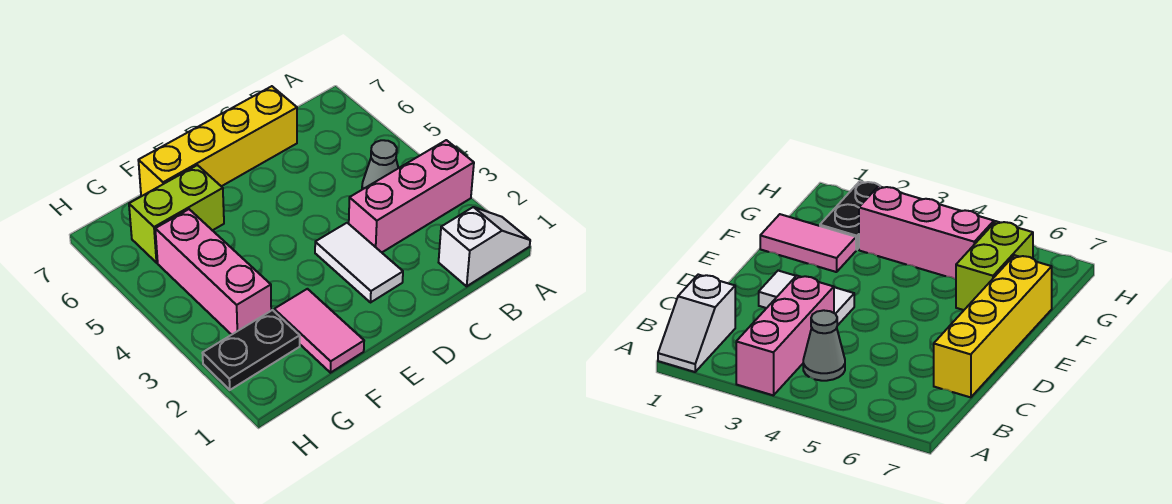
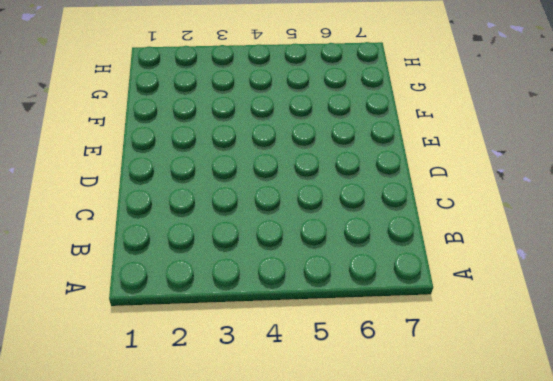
none -> white slope A1:B1 level 1 top B
none -> pink brick A3:C3 level 1

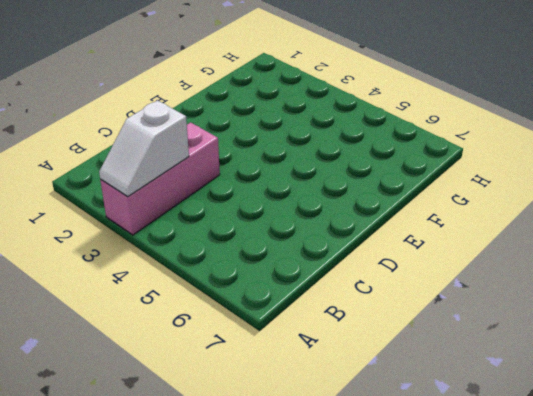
white slope A3:B3 level 2 top B -> white slope A1:B1 level 1 top B
none -> grey cone B4 level 1
none -> yellow brick C7:F7 level 1

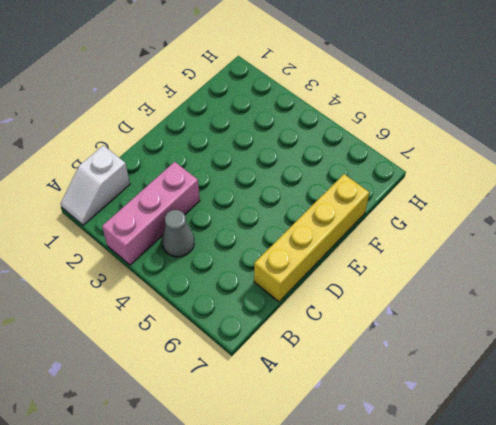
none -> white tile D2:D3 level 1
none -> pink tile F1:F2 level 1

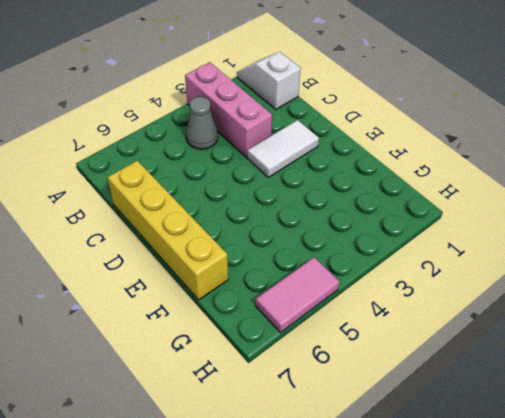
pink tile H5:H6 level 1 -> pink tile F1:F2 level 1
none -> lime brick F6:G6 level 1
none -> black plate G2:H2 level 1

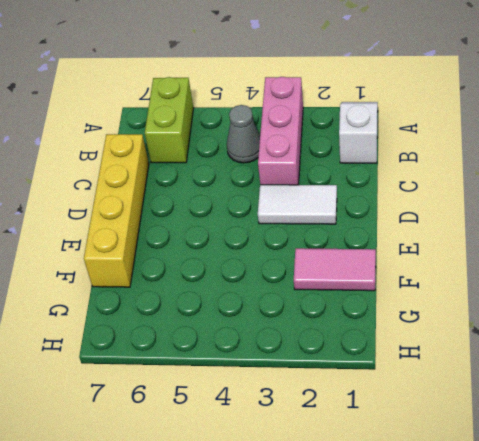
lime brick A6:B6 level 1 -> lime brick F6:G6 level 1
none -> black plate G2:H2 level 1
none -> pink brick G3:G5 level 1

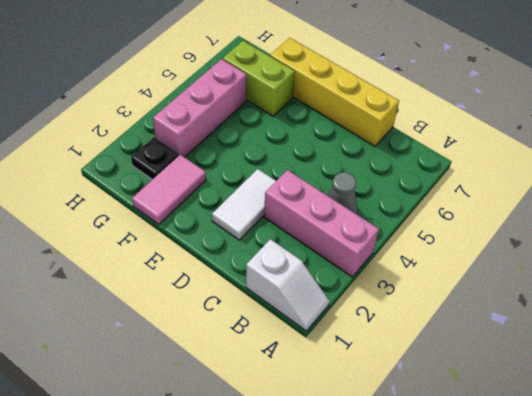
black plate G2 level 1 -> black plate G2:H2 level 1

